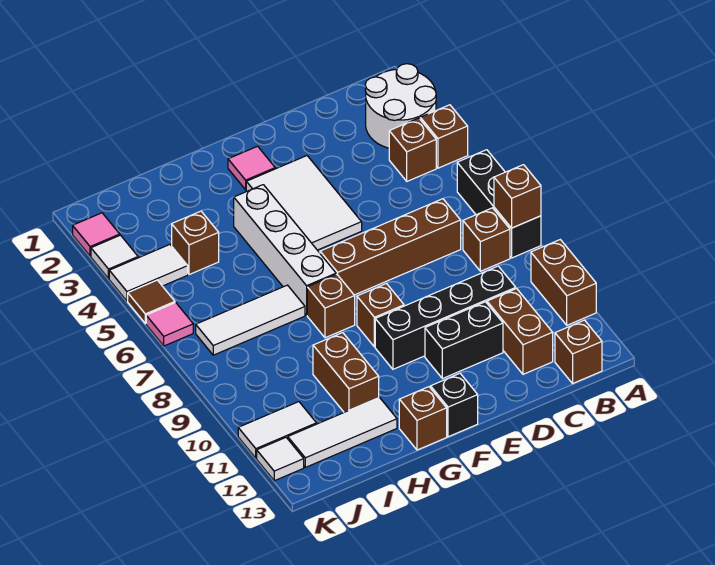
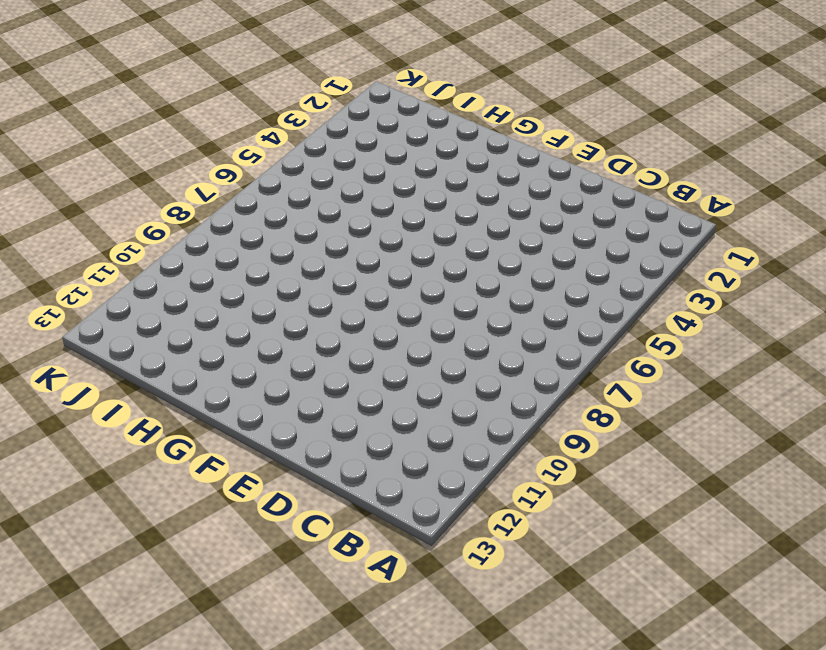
none -> white round brick A2:B3 level 1
none -> brown brick A4 level 1
none -> black brick A6:A8 level 1
none -> brown brick A10:A11 level 1

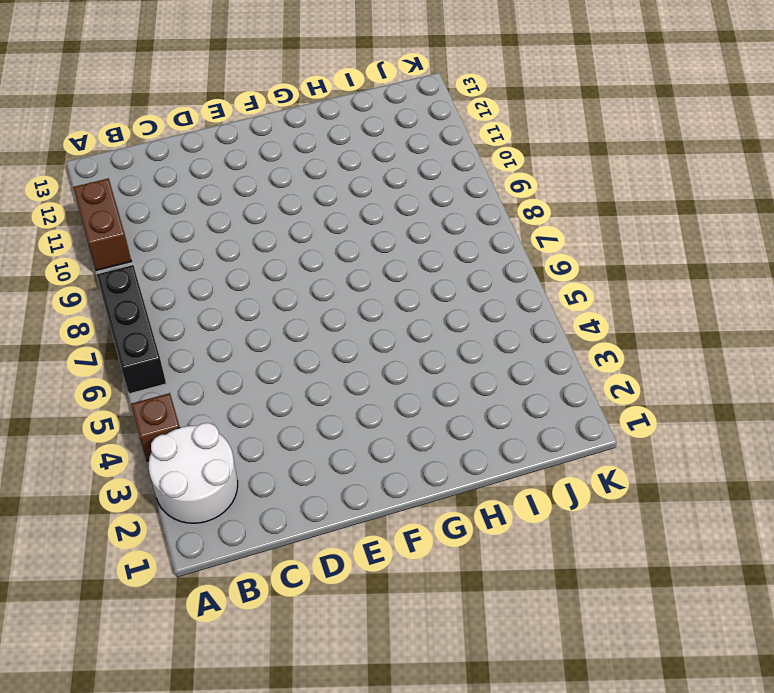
none -> brown brick B4 level 1
none -> brown brick B8 level 1
none -> brown brick B13 level 1
none -> brown brick C7:F7 level 1

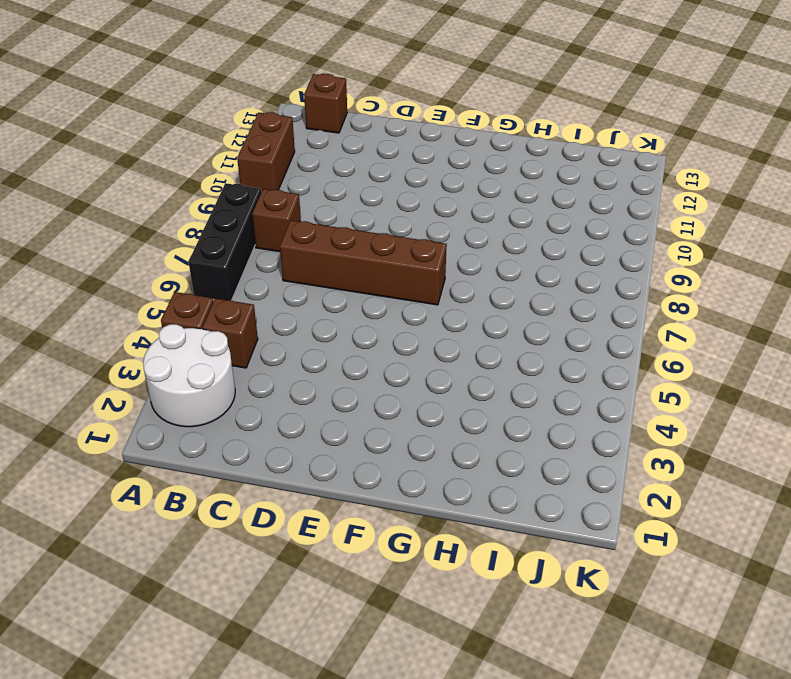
none -> black brick C10:F10 level 1
none -> brown brick C11:C12 level 1
none -> black brick D11:E11 level 1
none -> white tile E3:F5 level 1

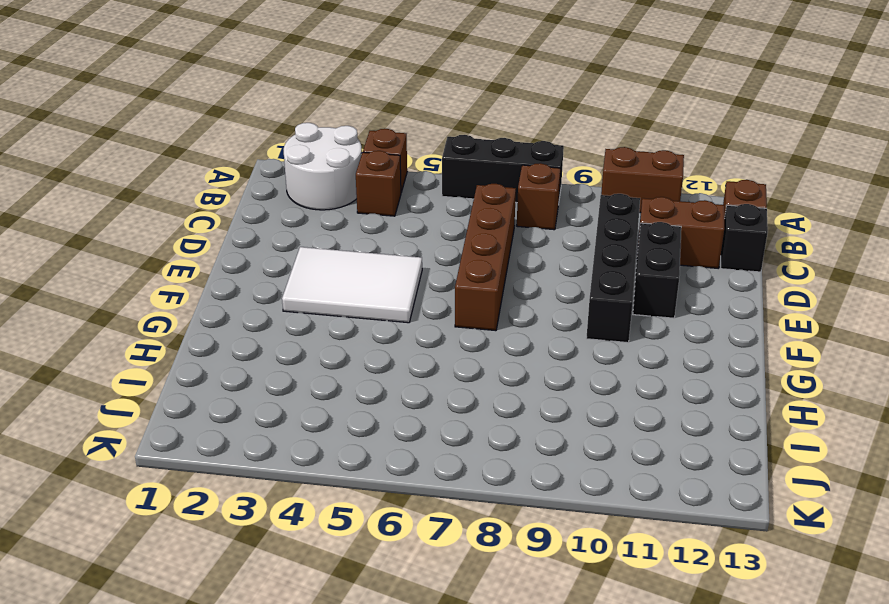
black brick C13 level 1 -> black brick F13 level 1
none -> pink tile F2 level 1
none -> brown brick F9 level 1
none -> white brick G4:G7 level 1
none -> brown brick G8 level 1

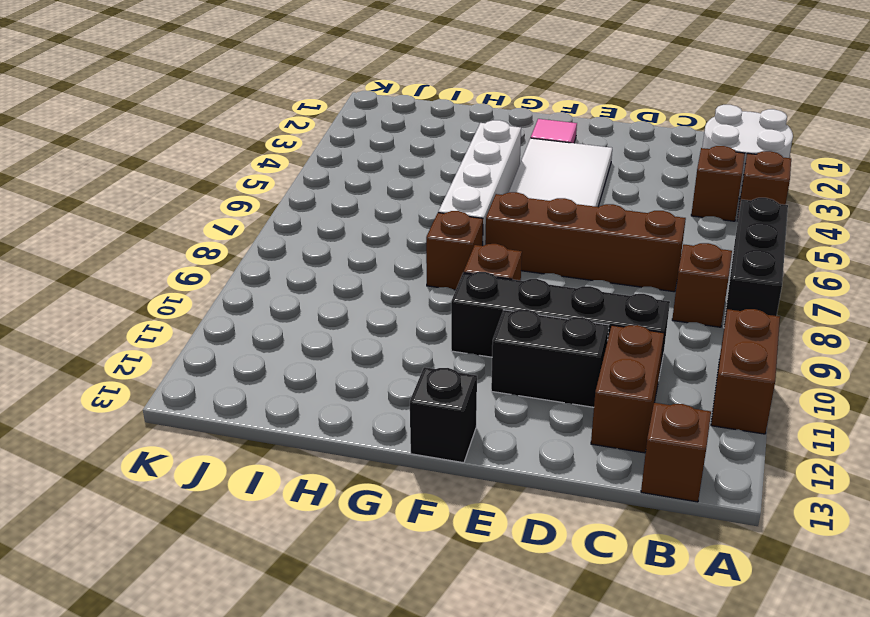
none -> brown brick G13 level 1
none -> white tile H7:J7 level 1
none -> brown brick H10:H11 level 1
none -> white tile H12:J12 level 1

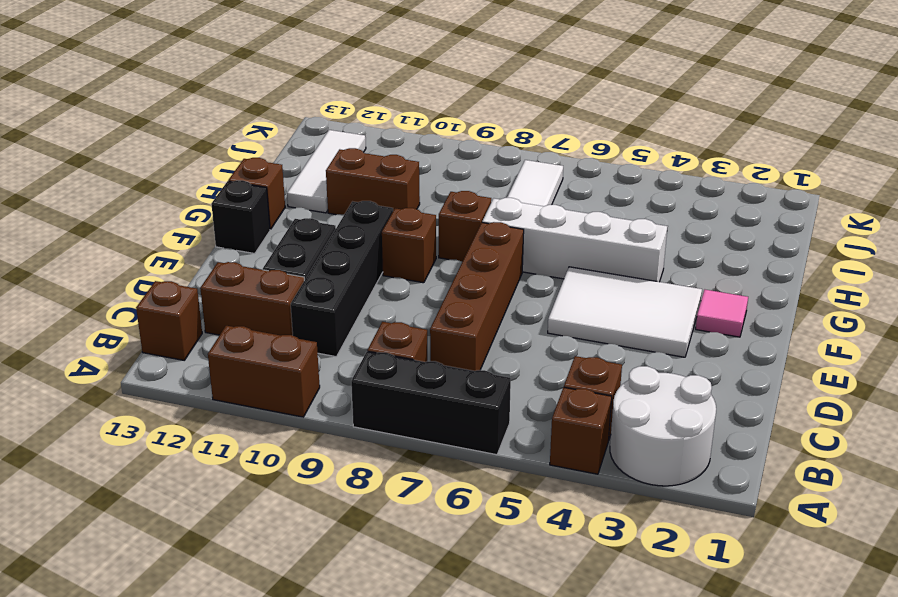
none -> brown brick I4 level 1
none -> white tile J4:K4 level 1
none -> white tile J11:K11 level 1
none -> pink tile K2 level 1

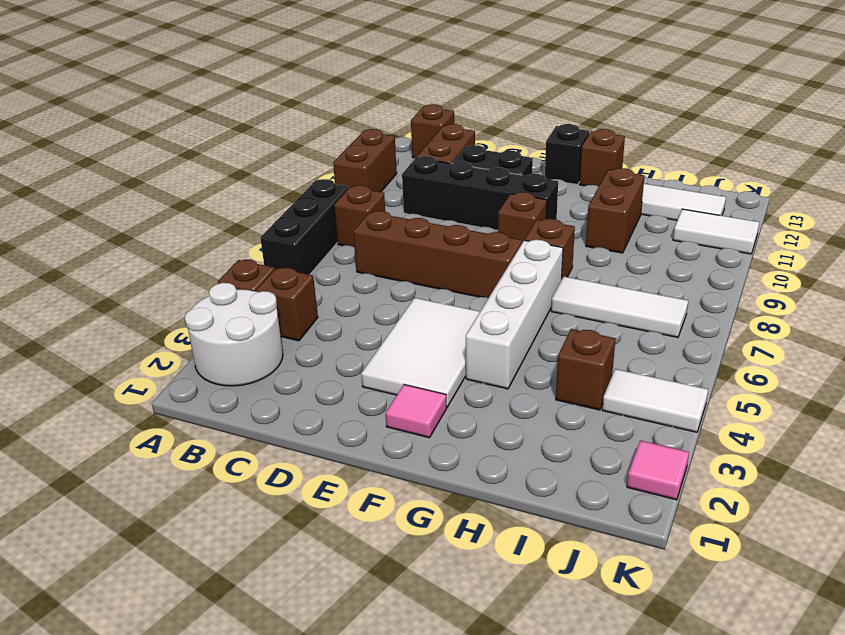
none -> white tile K3 level 1
none -> brown tile K5 level 1
none -> pink tile K6 level 1
none -> white tile K12 level 1

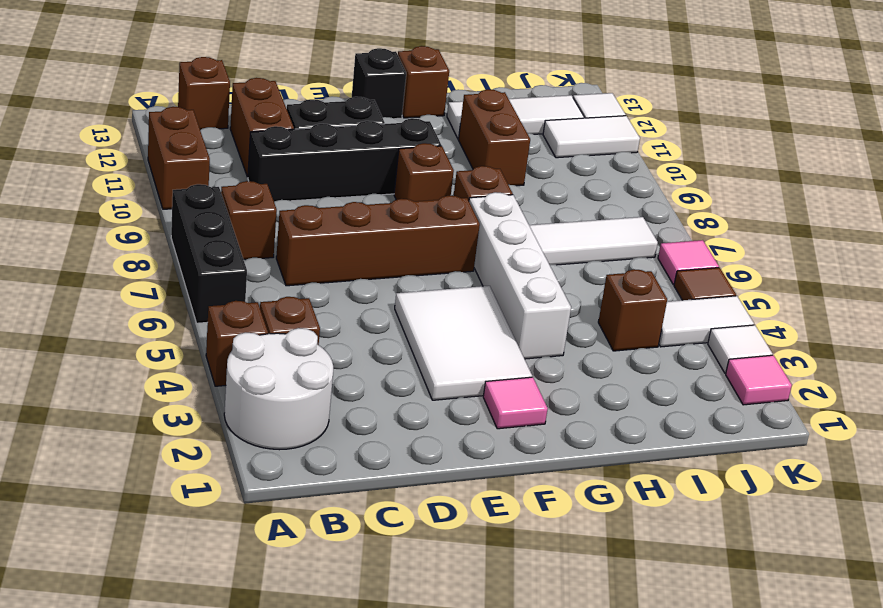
none -> brown brick A8 level 2

